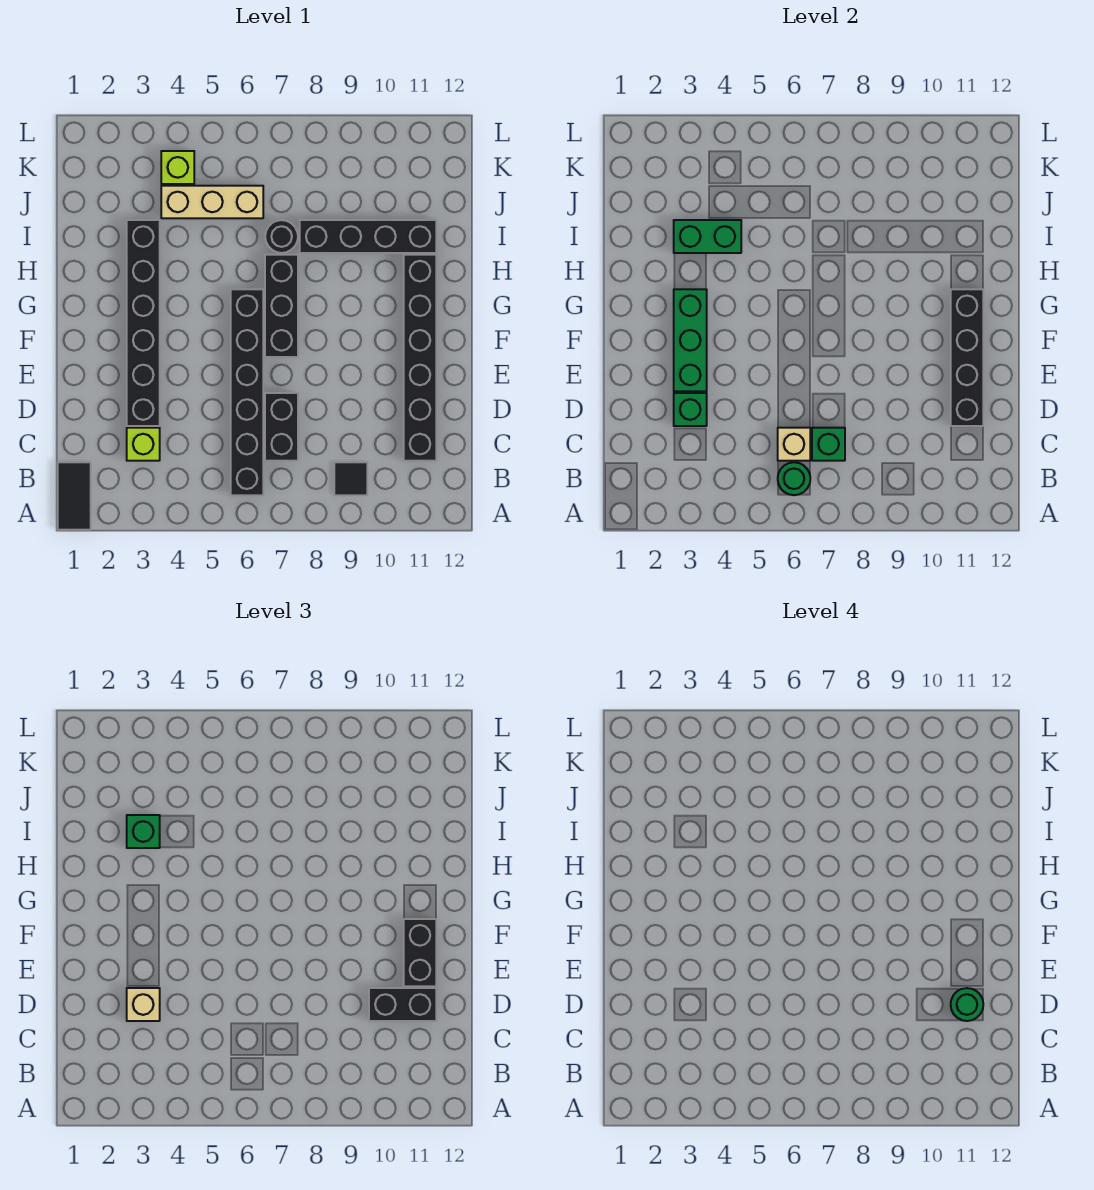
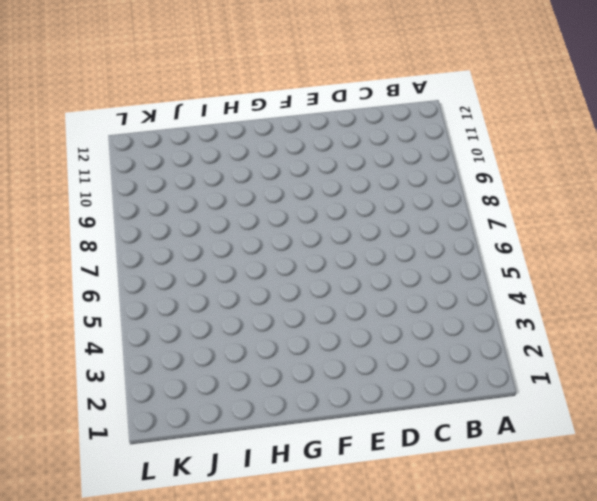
none -> black tile A1:B1 level 1
none -> black brick B6:G6 level 1
none -> black tile B9 level 1

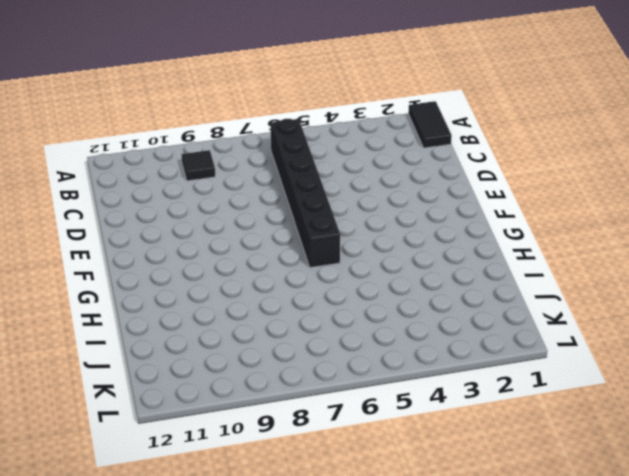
none -> lime brick C3 level 1
none -> black brick C7:D7 level 1
none -> black brick C11:H11 level 1

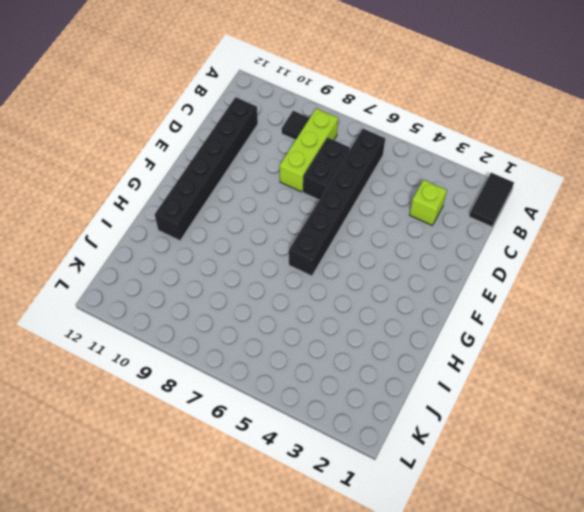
lime brick B8:D8 level 1 -> none
none -> black brick D3:I3 level 1
none -> black brick F7:H7 level 1
none -> black round brick I7 level 1

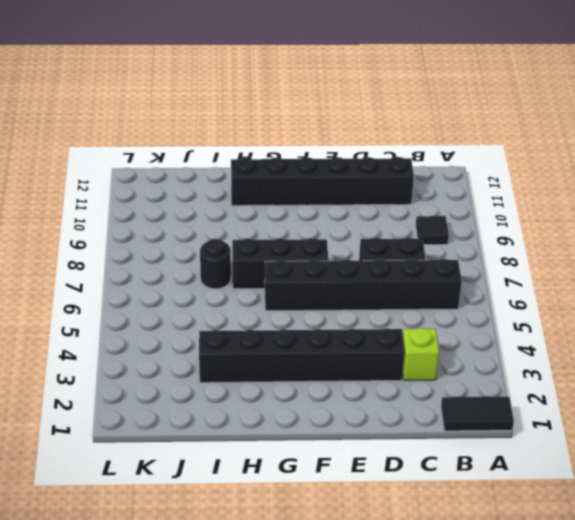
none -> black brick I8:I11 level 1
none -> tan brick J4:J6 level 1
none -> lime brick K4 level 1

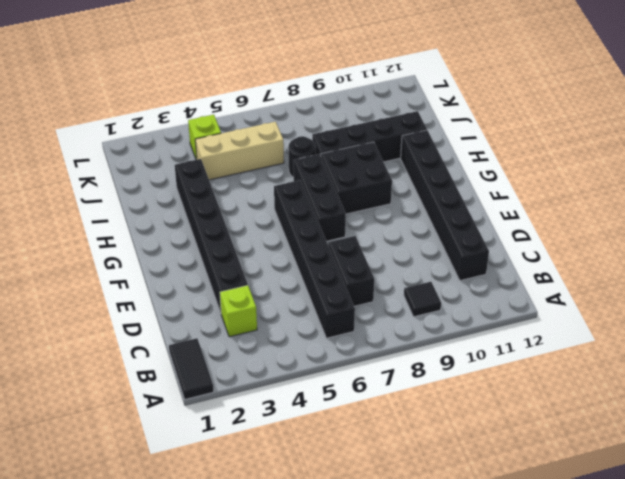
black brick G8:H9 level 1 -> none
none -> green round brick B6 level 2
none -> tan brick C6 level 2
none -> green brick C7 level 2

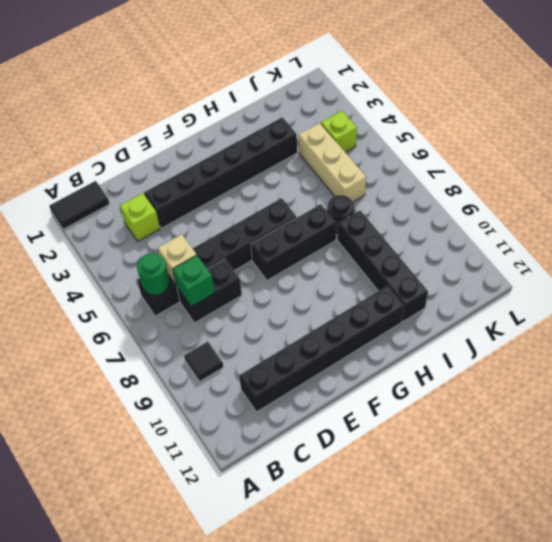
none -> green brick D3 level 2
none -> black brick D11:G11 level 2
none -> green brick E3:G3 level 2

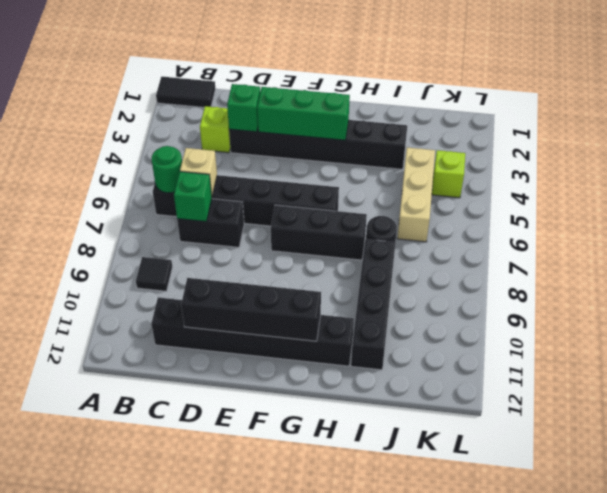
none -> green brick I3:I4 level 2
none -> tan brick D3 level 3
none -> black brick D10:D11 level 3

